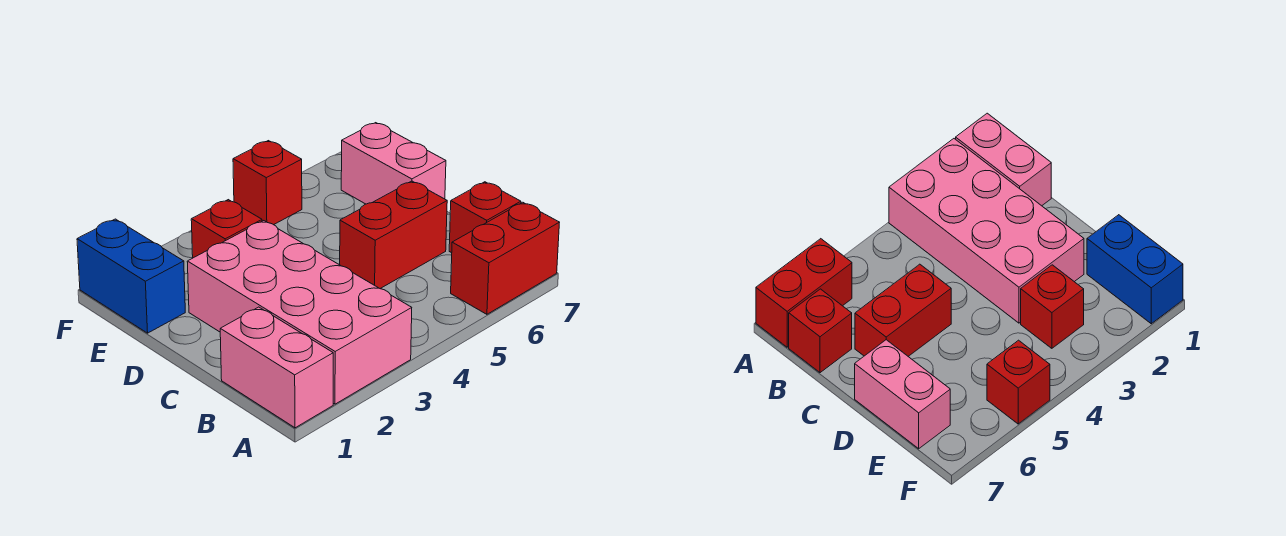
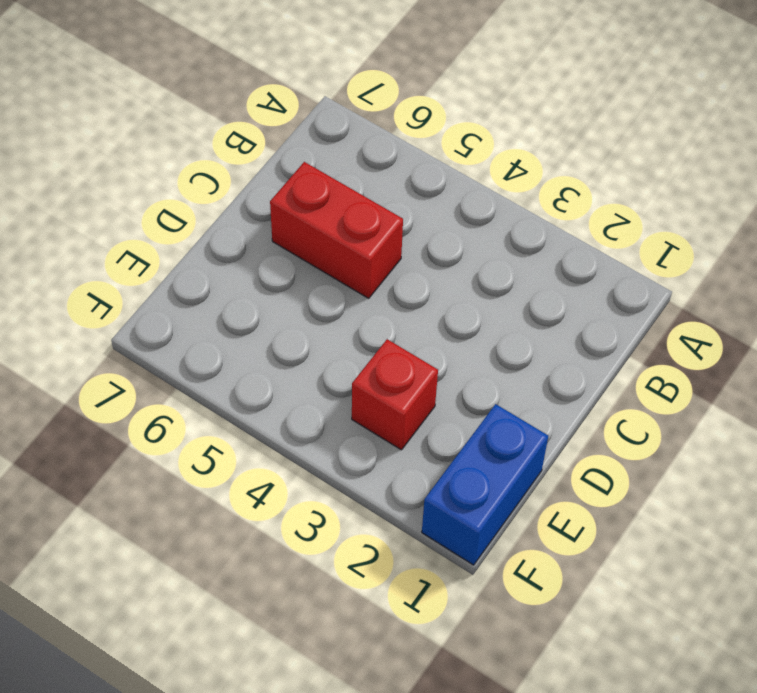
none -> pink brick A1:B1 level 1
none -> pink brick A2:D3 level 1

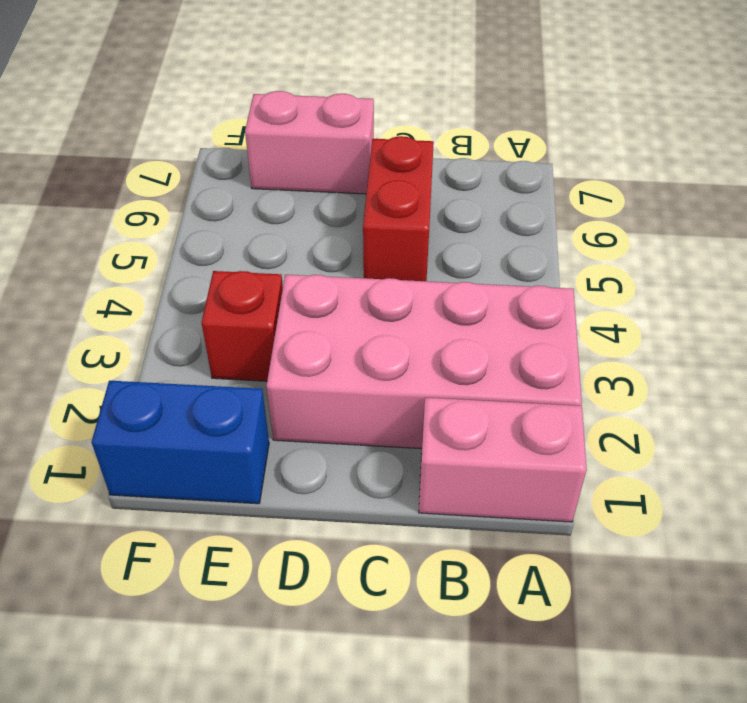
none -> red brick A6:A7 level 1
none -> red brick B7 level 1

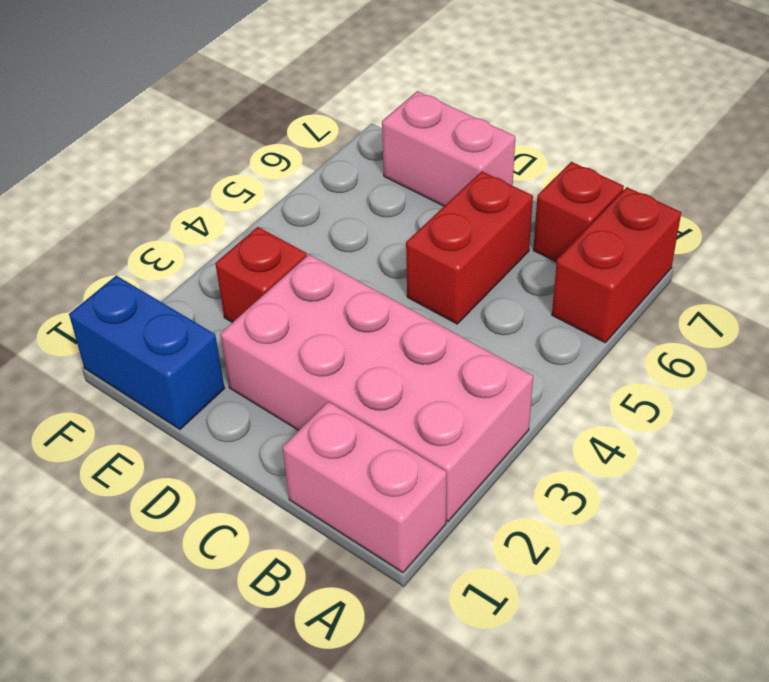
none -> red brick F5 level 1

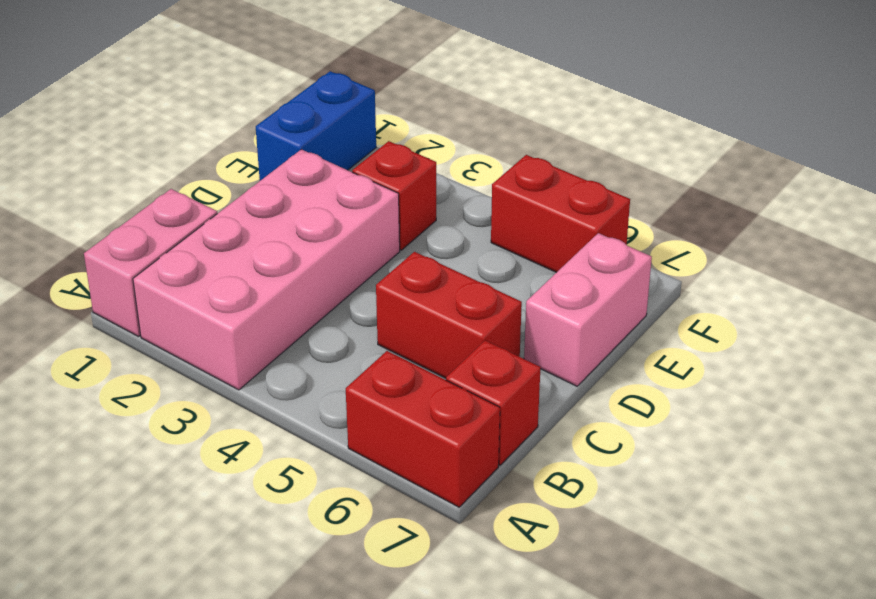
red brick F5:F6 level 1 -> red brick F5 level 1

